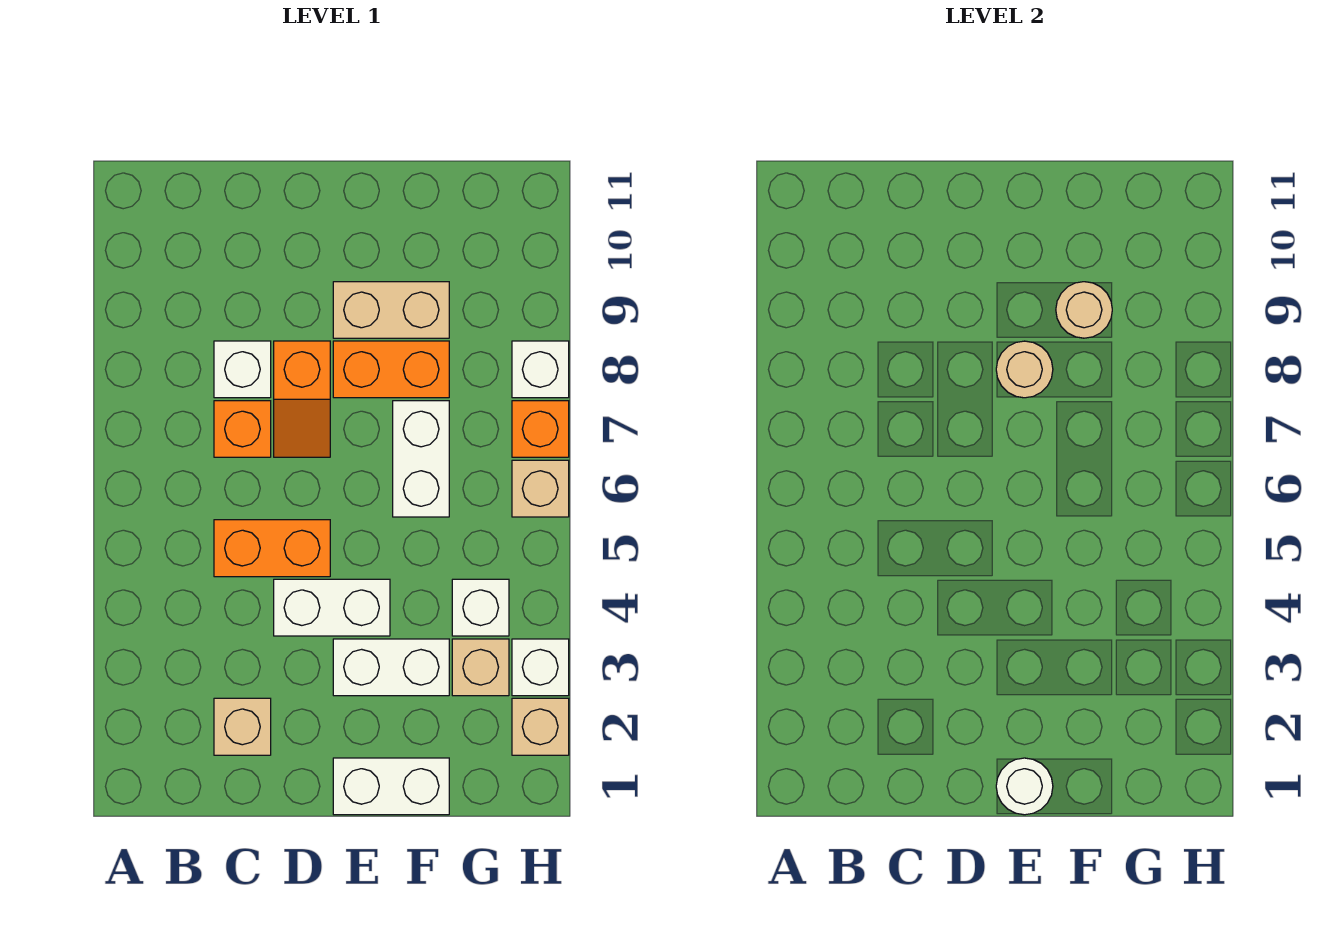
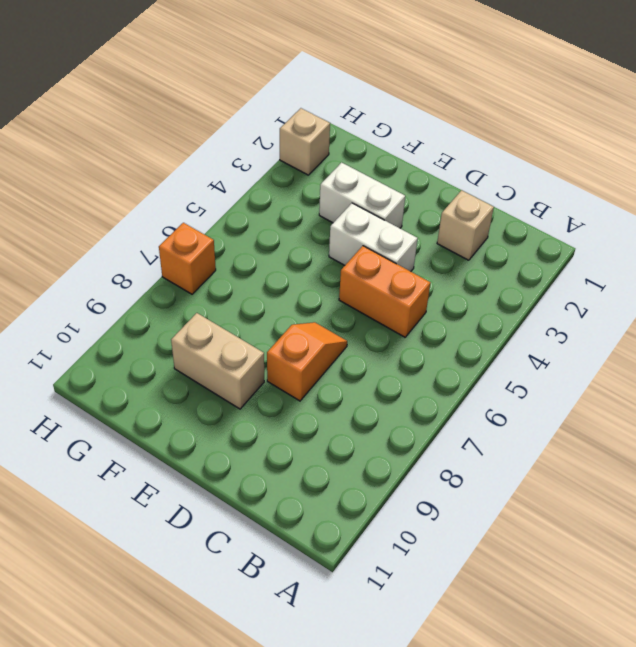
none -> orange brick C7 level 1
none -> white brick C8 level 1
none -> white brick E1:F1 level 1

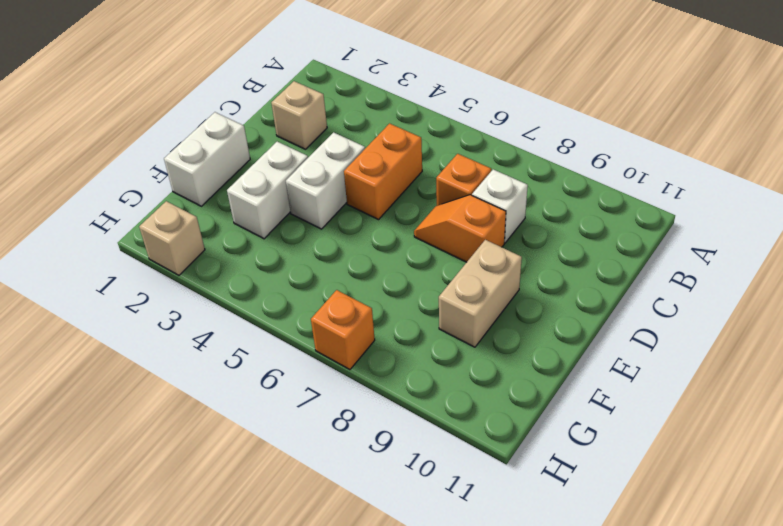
none -> orange brick E8:F8 level 1
none -> white brick F6:F7 level 1
none -> tan brick G3 level 1

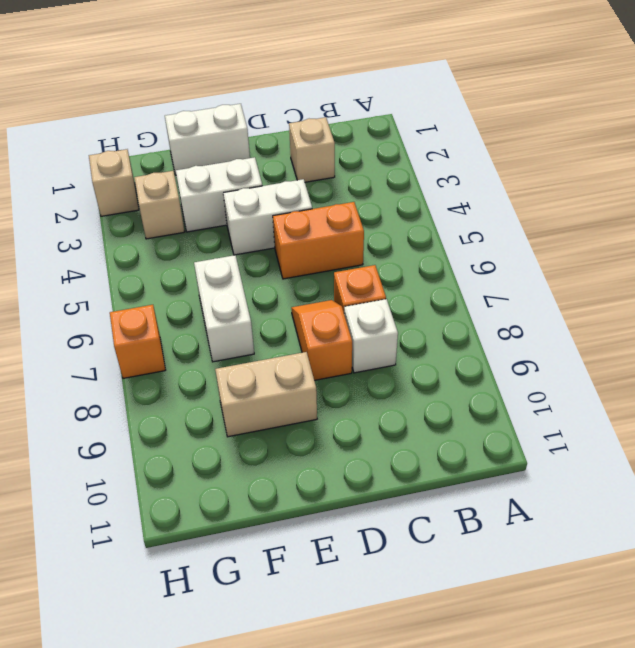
none -> orange brick E8:F8 level 1
none -> white brick G4 level 1
none -> white brick H3 level 1

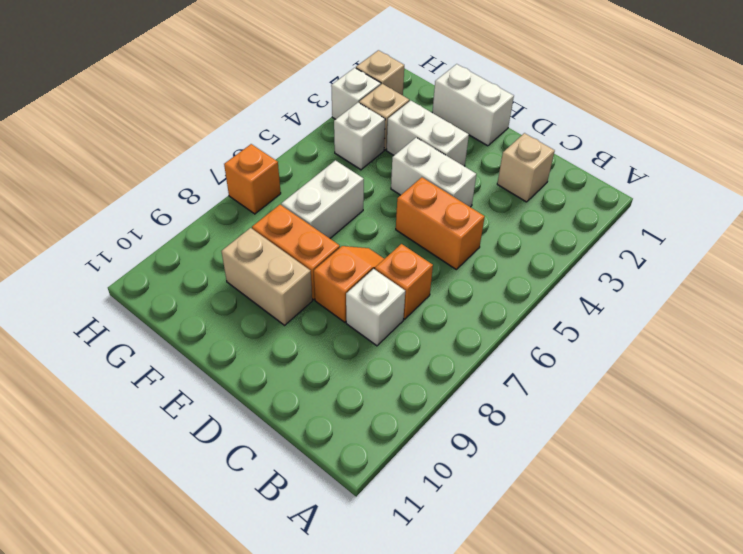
none -> tan brick H6 level 1
none -> white brick H8 level 1
none -> white round brick E1 level 2

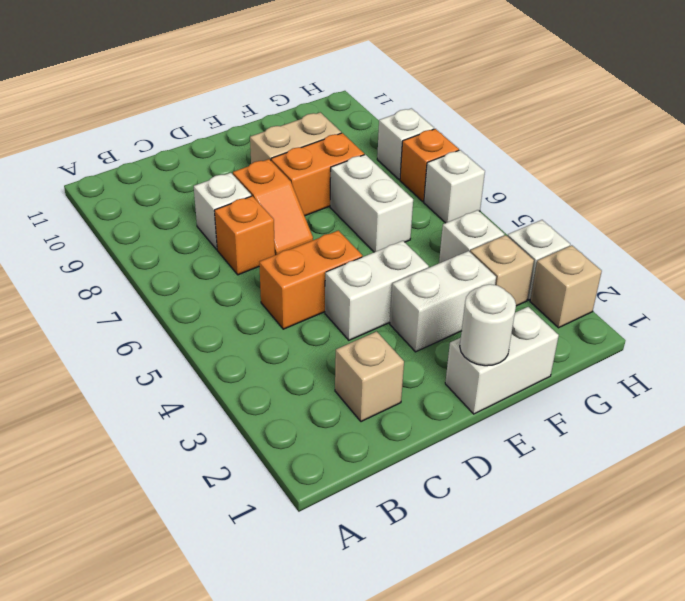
white brick H6 level 1 -> tan brick H6 level 1
none -> tan round brick E8 level 2
none -> tan round brick F9 level 2

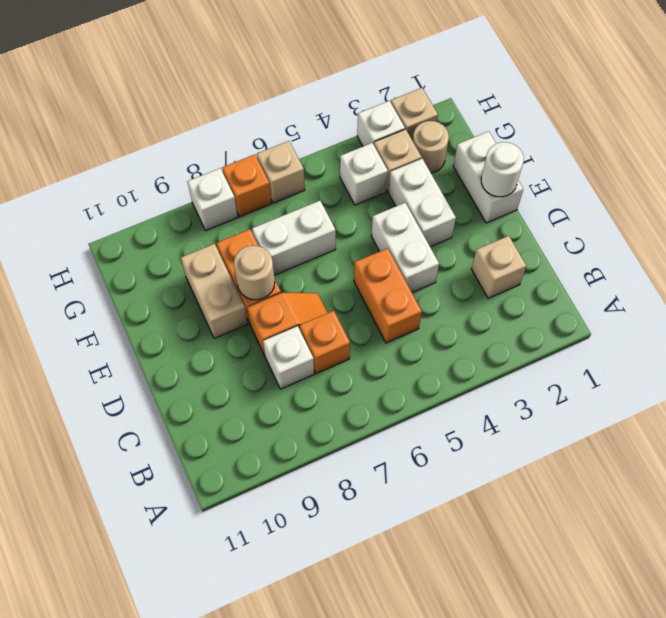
tan round brick G2 level 1 -> tan round brick F9 level 2

